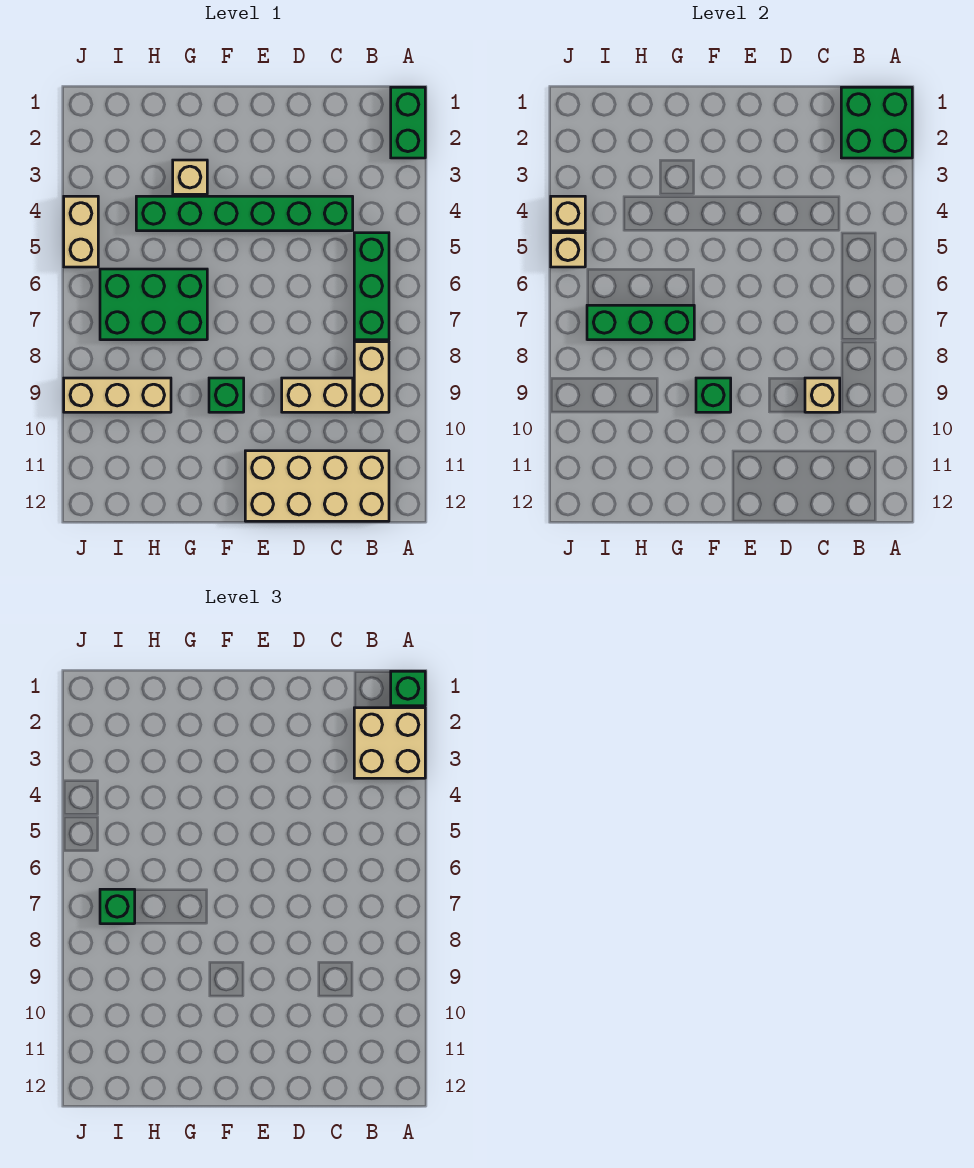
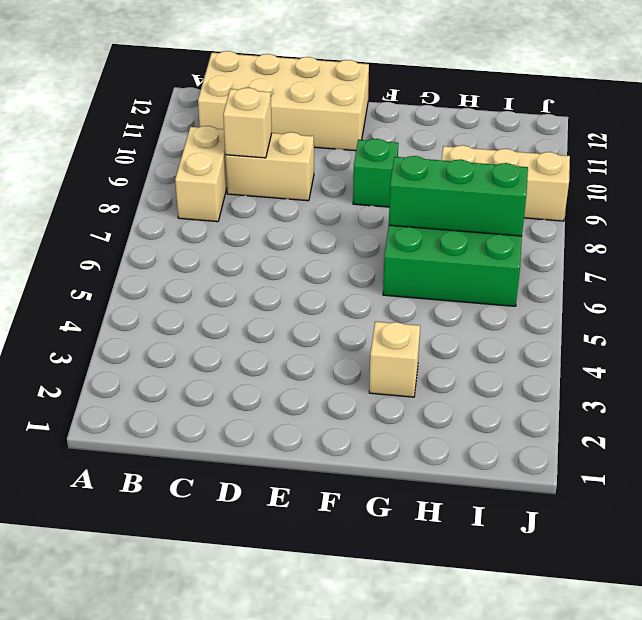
none -> green brick A1:A2 level 1
none -> green brick B5:B7 level 1
none -> green brick C4:H4 level 1

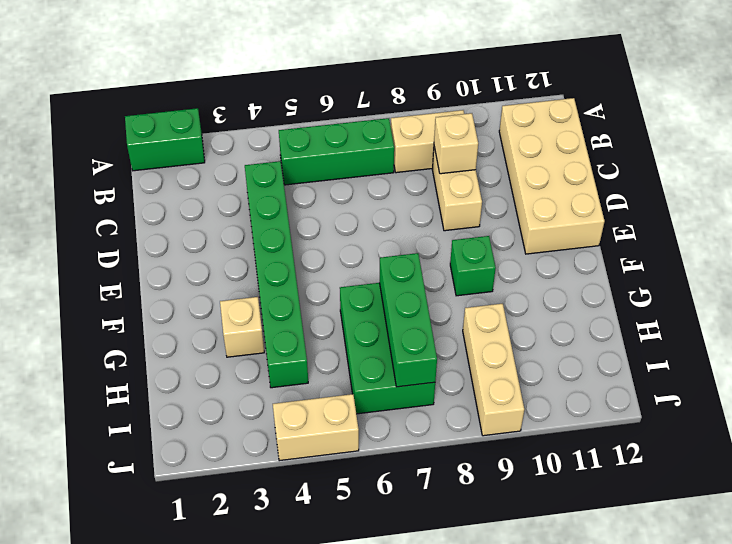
none -> green brick A1:B2 level 2
none -> green brick F9 level 2
none -> tan brick J4 level 2

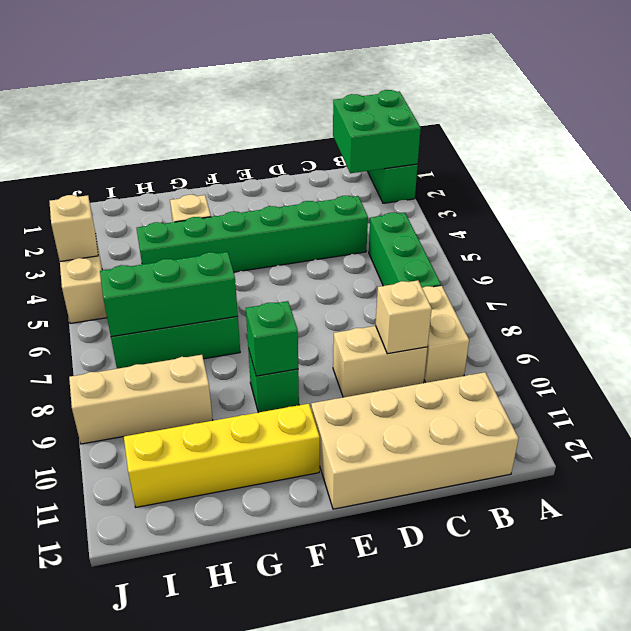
yellow brick F11:I11 level 1 -> none
none -> tan brick J5 level 2
none -> green brick A1 level 3
none -> tan brick A2:B3 level 3

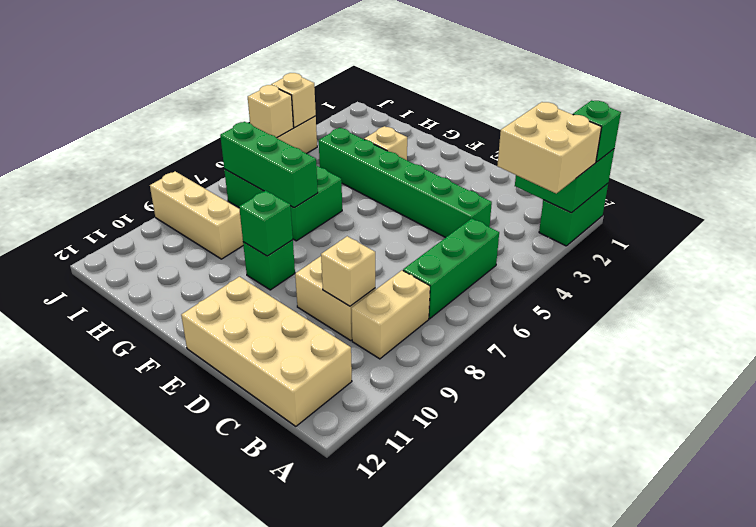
none -> green brick I7 level 3

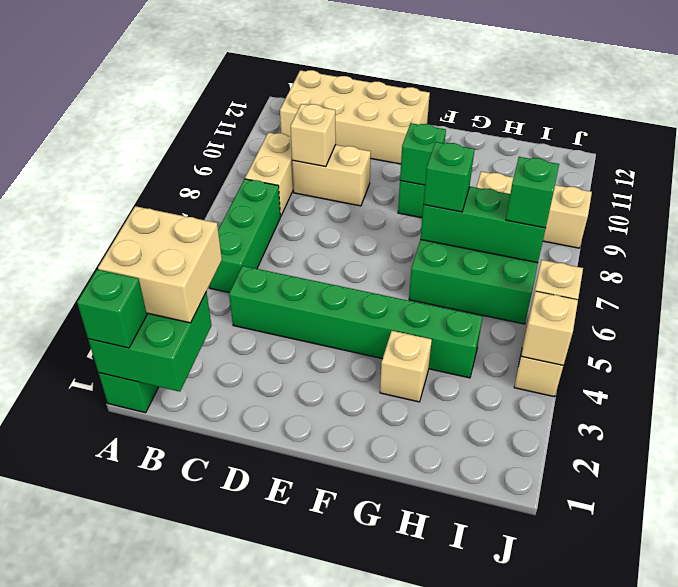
green brick G7 level 3 -> none

